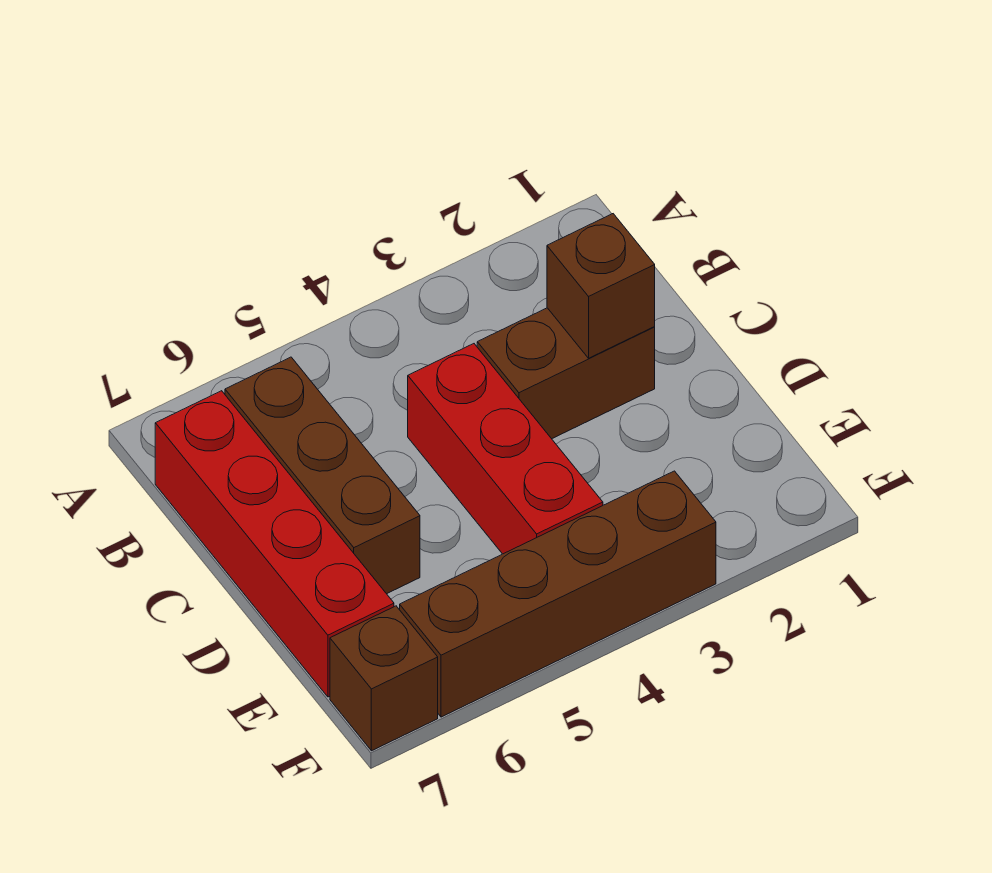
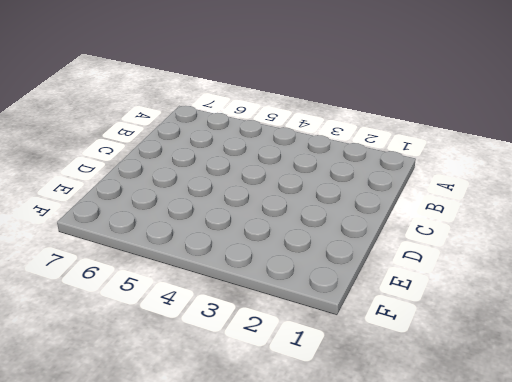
none -> brown brick B6:D6 level 1
none -> red brick B7:E7 level 1

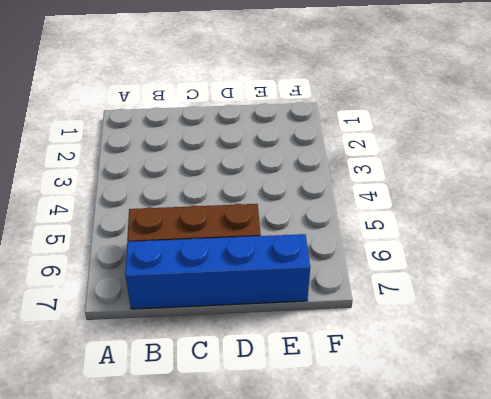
blue brick B7:E7 level 1 -> red brick B7:E7 level 1
none -> brown brick C2:C3 level 1
none -> red brick C4:E4 level 1

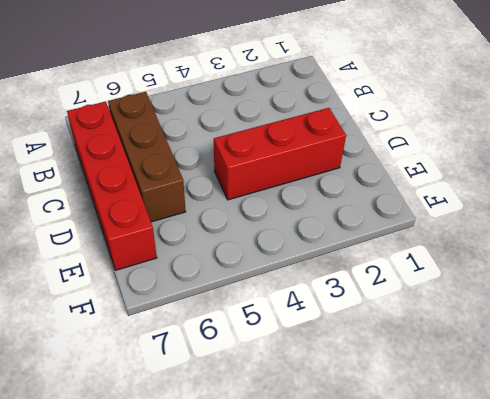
red brick D2:D4 level 1 -> red brick C4:E4 level 1
none -> brown brick C2:C3 level 1
none -> brown brick F3:F6 level 1

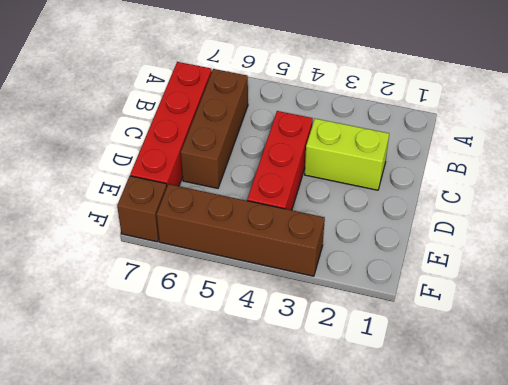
lime brick C2:C3 level 1 -> brown brick C2:C3 level 1
none -> brown brick C2 level 2

